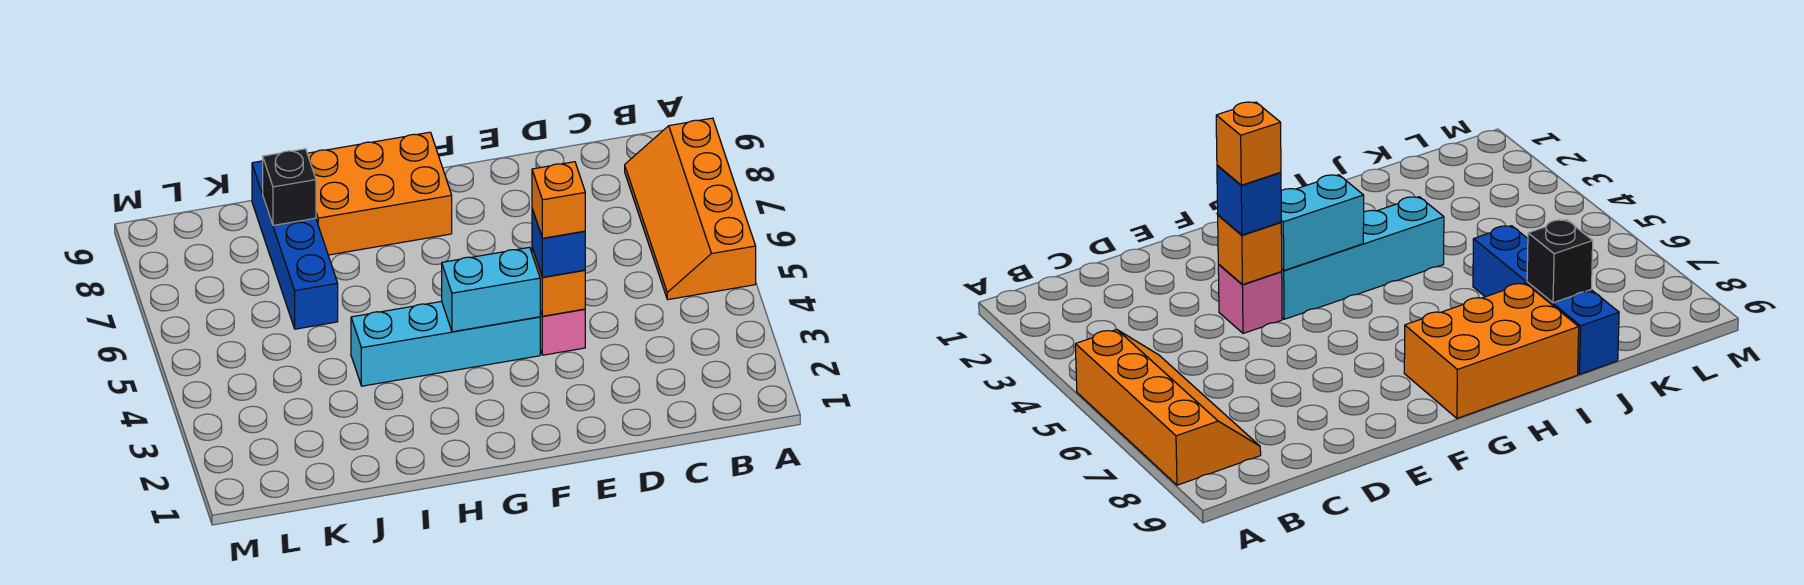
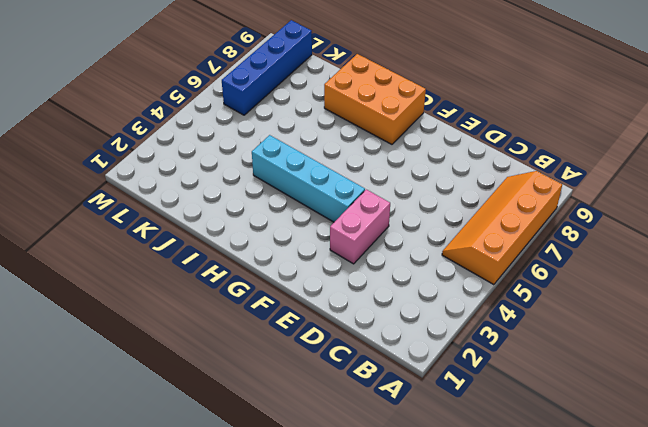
pink brick E3:E4 level 1 -> pink brick E4 level 1
blue brick L6:L9 level 1 -> blue brick J6:J9 level 1
none -> orange brick E4 level 2
none -> cyan brick F4:G4 level 2

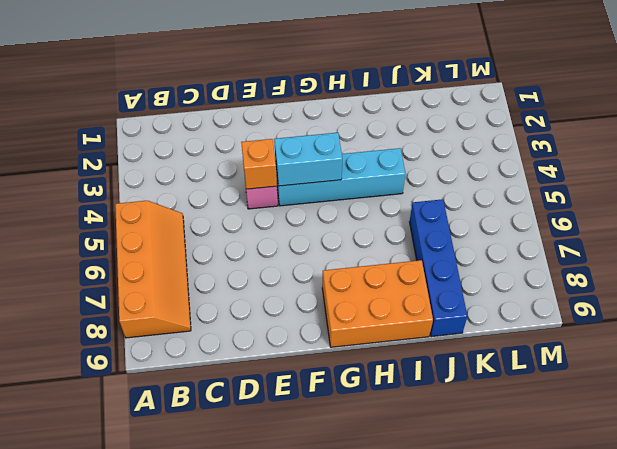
none -> black brick J8 level 2
none -> blue brick E4 level 3

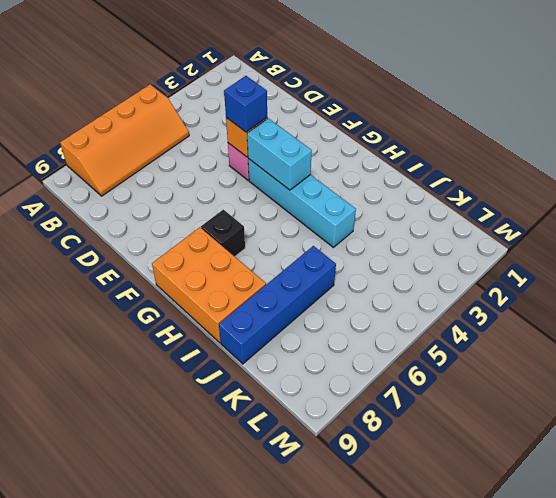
black brick G7 level 1 -> black brick J8 level 2
none -> orange brick E4 level 4

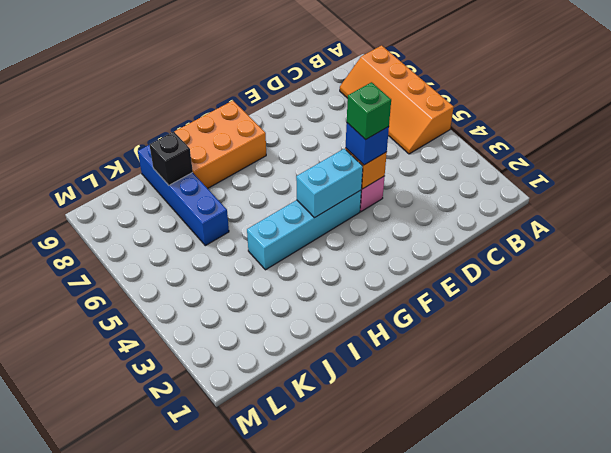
green brick E4 level 4 -> orange brick E4 level 4

